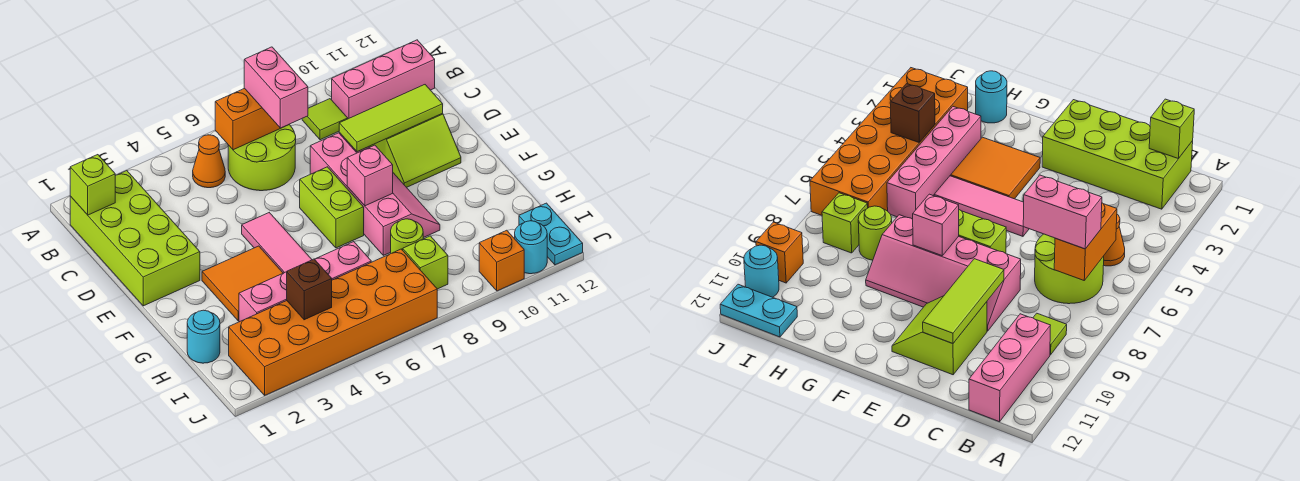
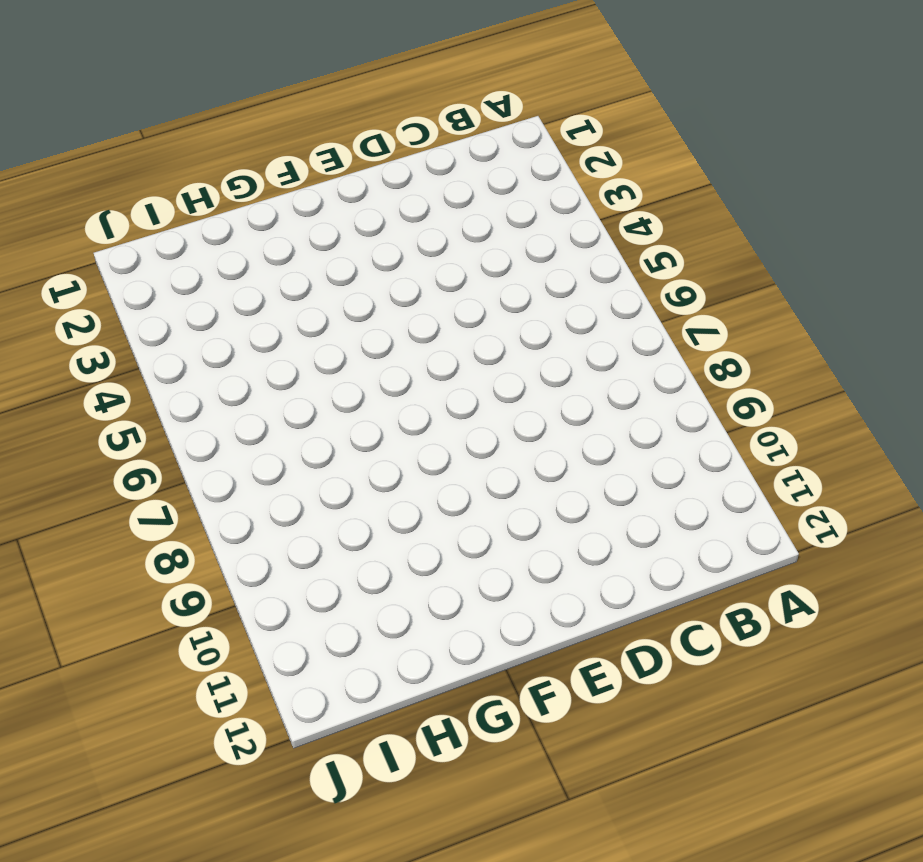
none -> lime brick B1:E2 level 1
none -> orange cone B5 level 1
none -> lime round brick B6:C7 level 1

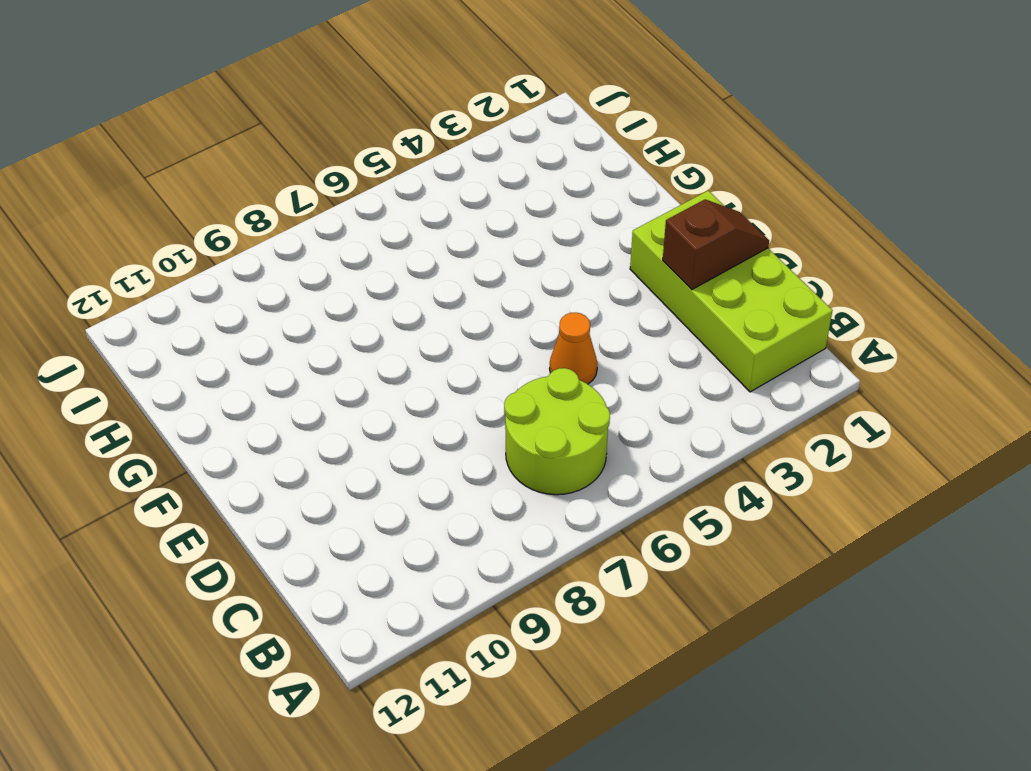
brown slope D1:D2 level 2 top 2 -> none
orange cone D5 level 1 -> orange cone B5 level 1
none -> lime tile B9 level 1
none -> pink brick B10:B12 level 1
none -> pink slope D8:G9 level 1 top 8

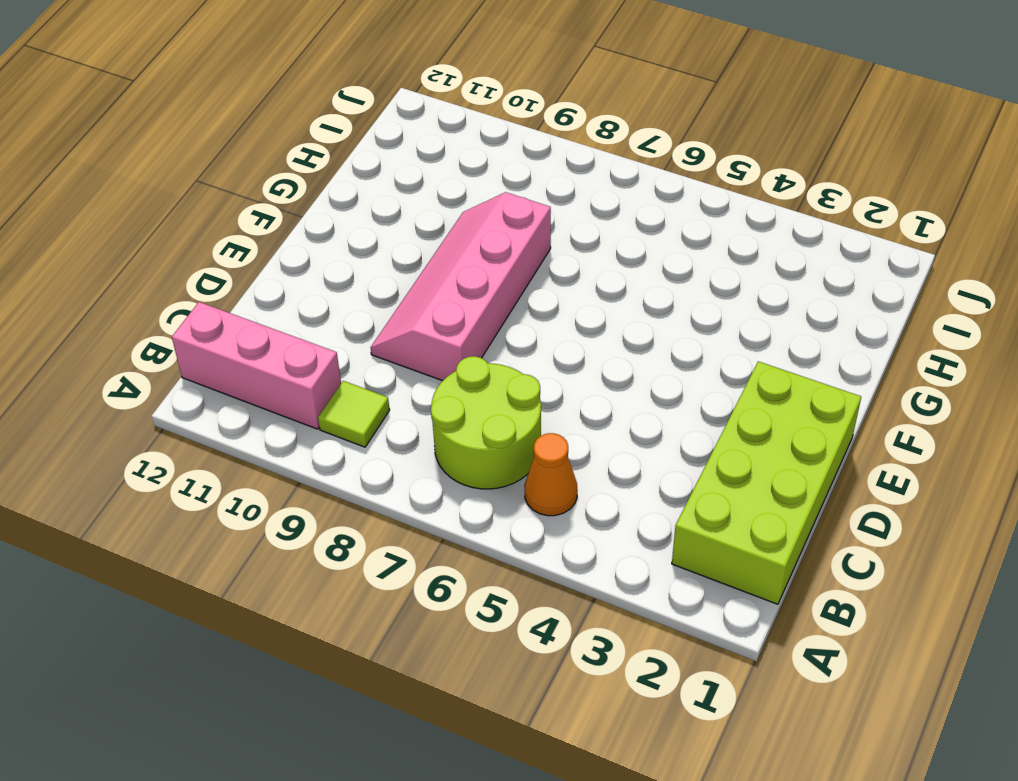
none -> lime slope D10:E11 level 1 top D
none -> pink tile E5:G5 level 1
none -> lime brick E7:F7 level 1

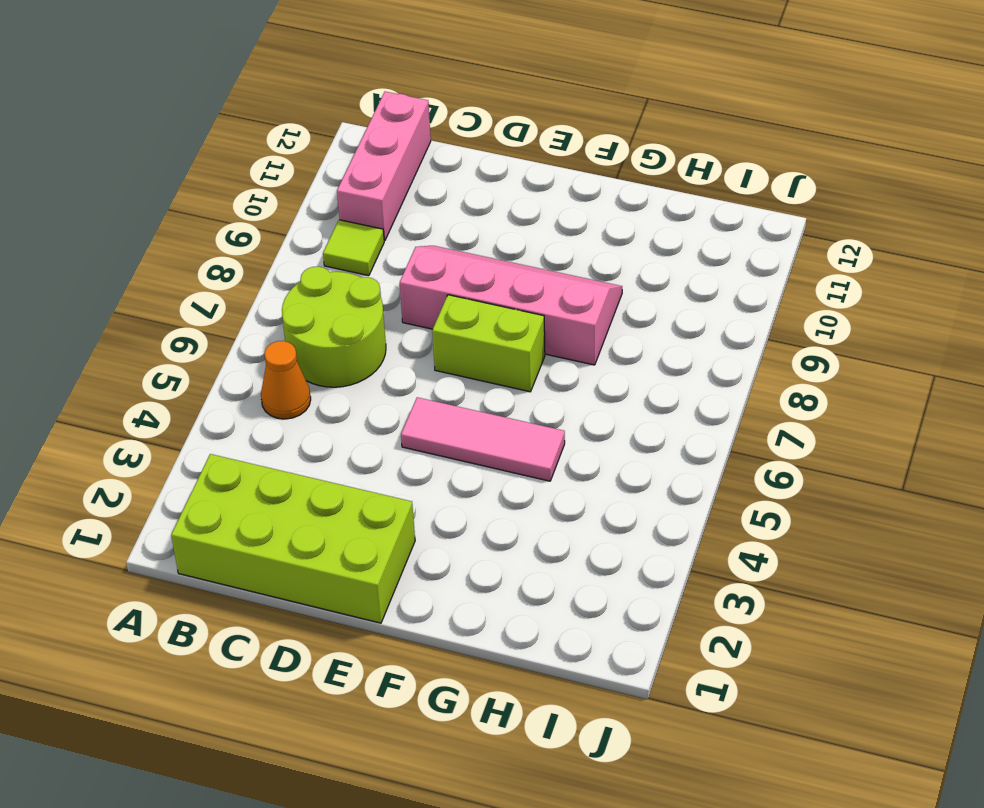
none -> lime slope D10:E11 level 1 top D
none -> orange tile F3:G4 level 1
none -> cyan round brick H1 level 1

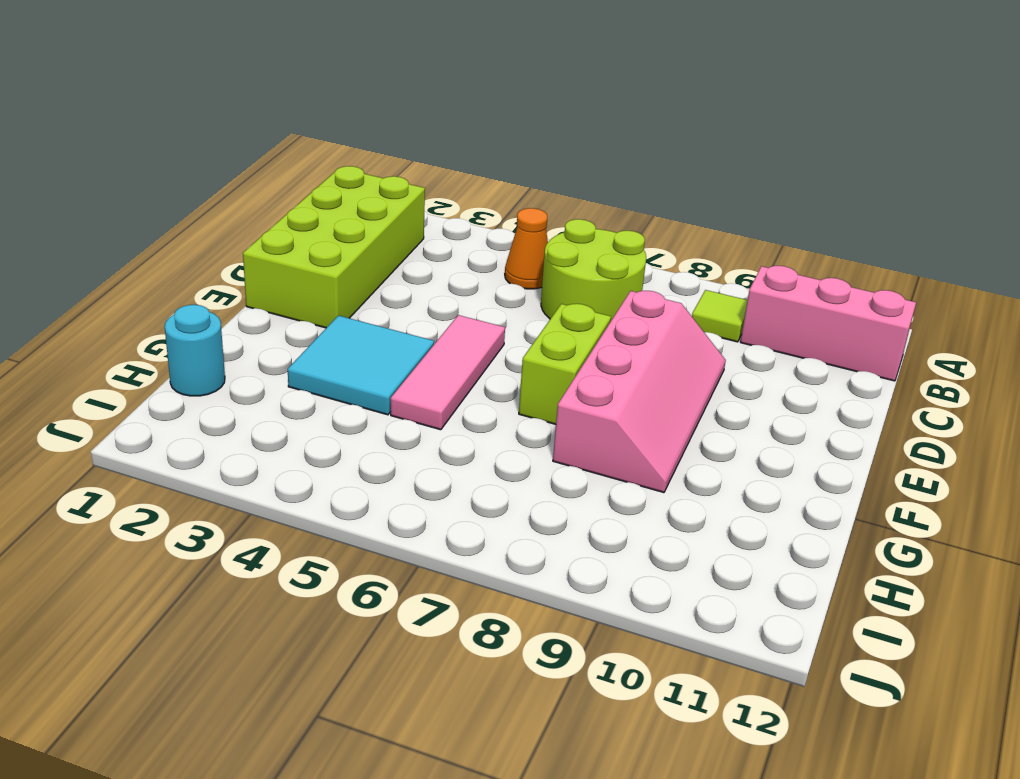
cyan tile F3:G4 level 1 -> orange tile F3:G4 level 1
none -> lime slope D10:E11 level 1 top D
none -> pink brick H3:H6 level 1
none -> lime round brick H8 level 1

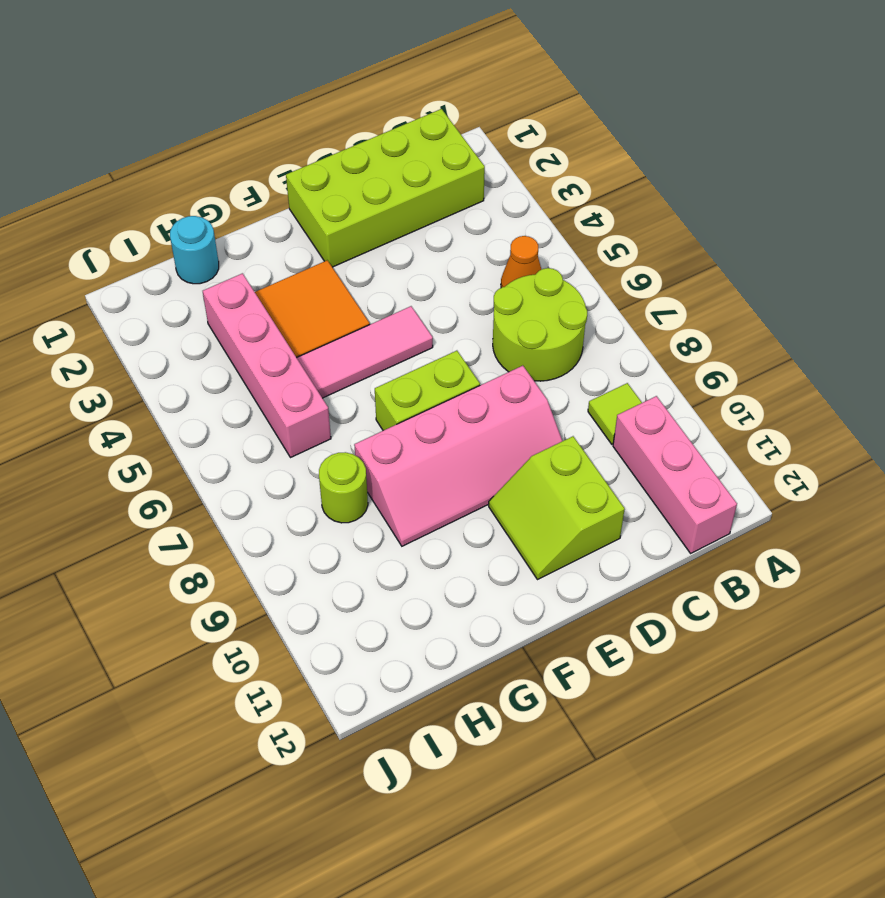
none -> orange brick I2:J7 level 1
none -> lime brick I8 level 1
none -> cyan plate I12:J12 level 1

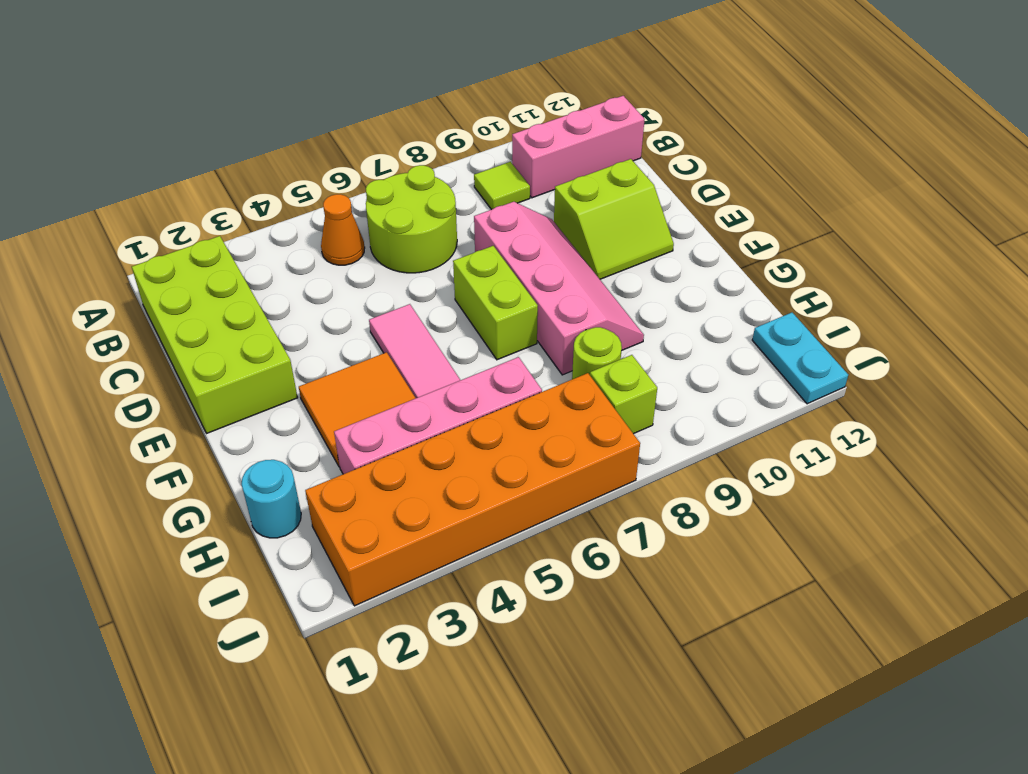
none -> orange brick J10 level 1
none -> cyan round brick J11 level 1
none -> lime brick B1 level 2

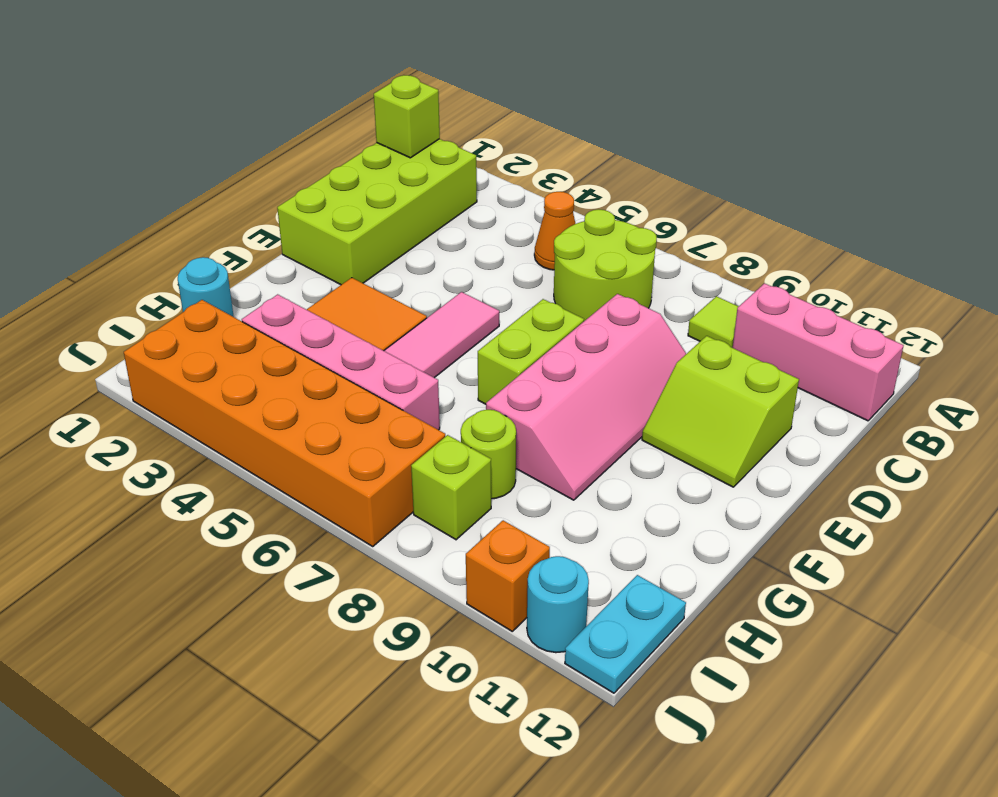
none -> orange brick B6:B7 level 2
none -> lime tile D9:D11 level 2
none -> pink brick F8 level 2

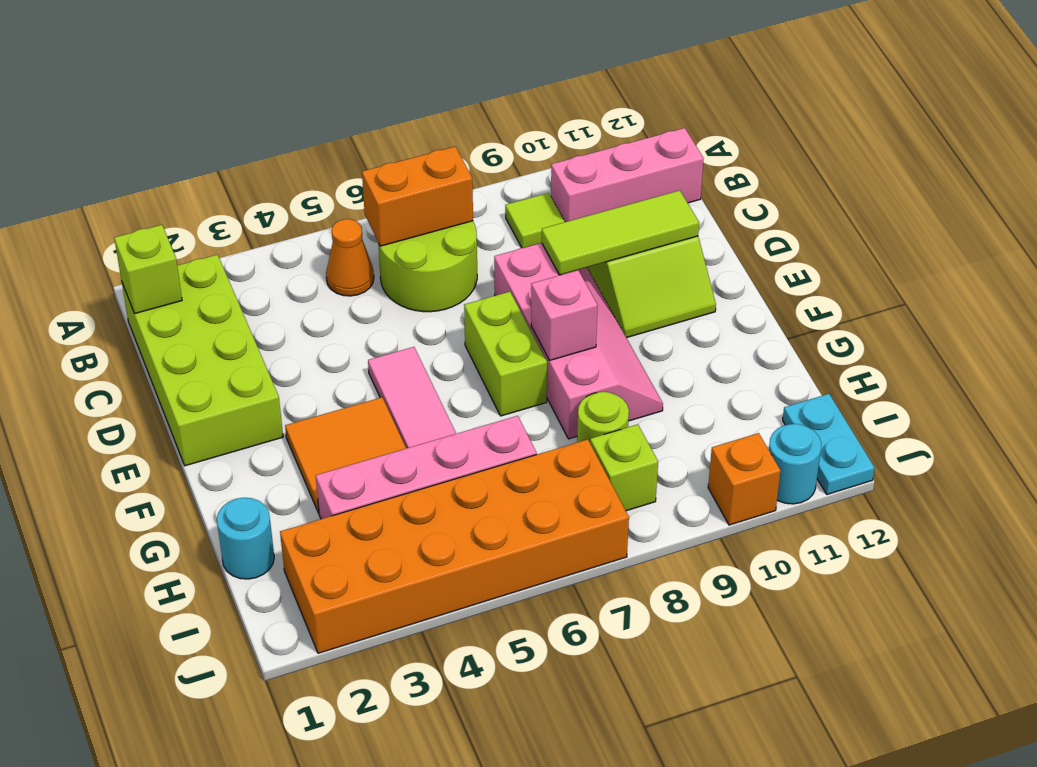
none -> brown brick I4 level 2
none -> pink brick B7:C7 level 3

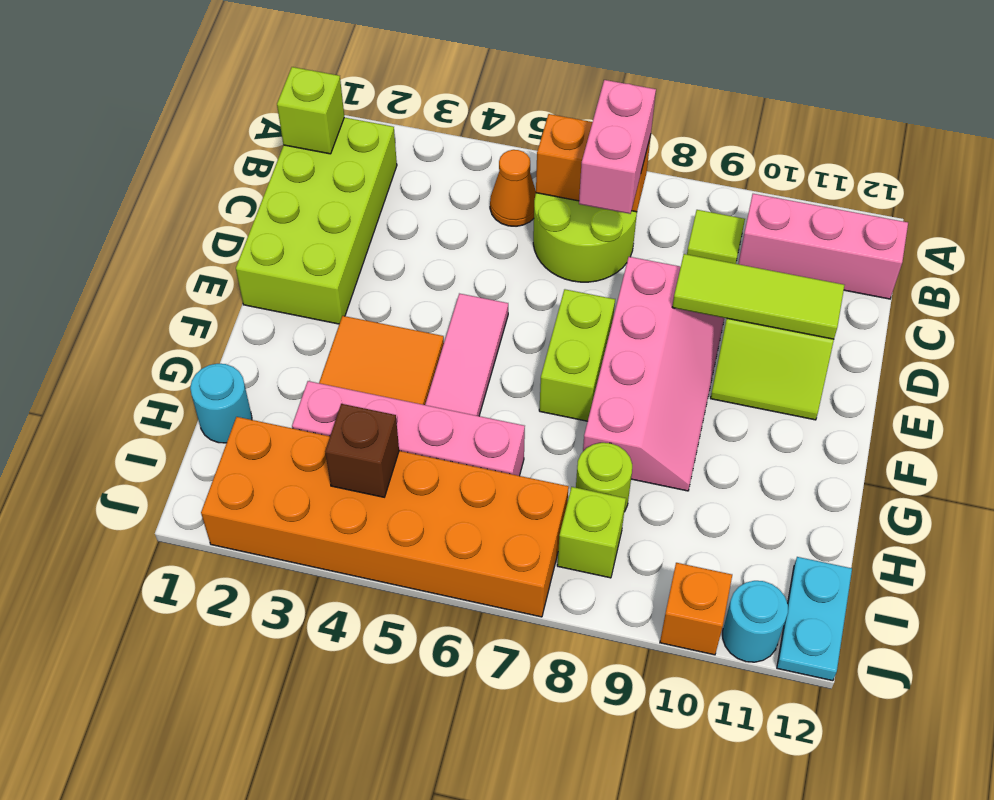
none -> pink brick F8 level 2

